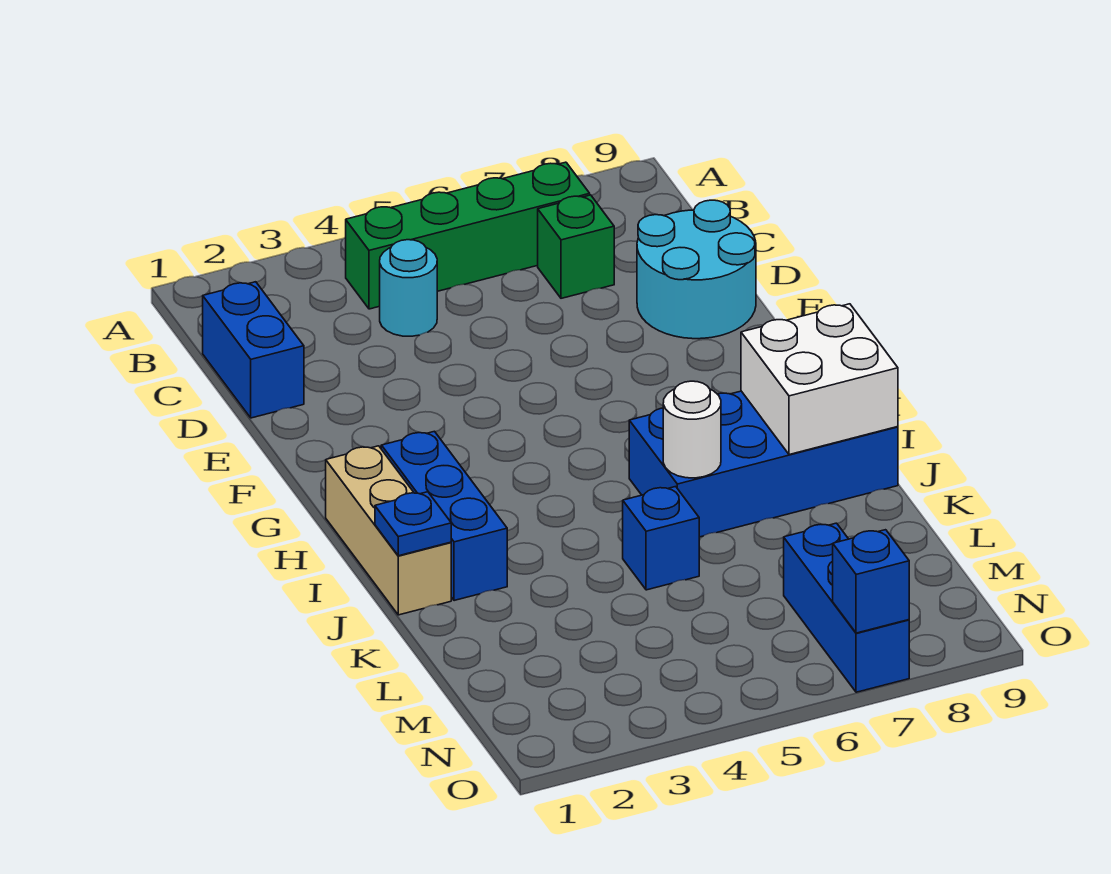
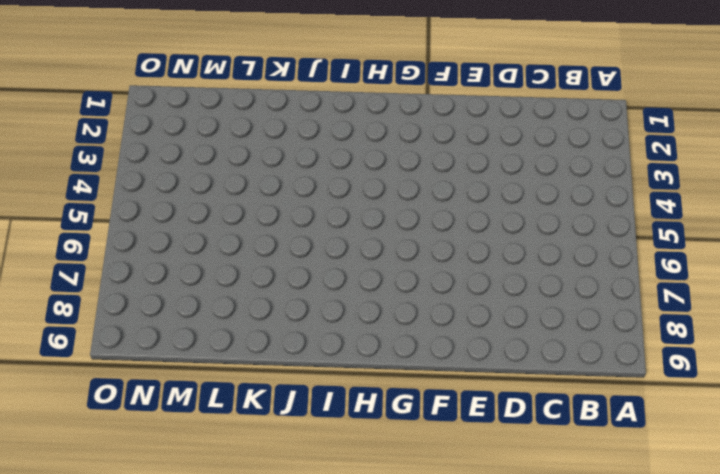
none -> green brick B4:B7 level 1
none -> blue brick C1:D1 level 1
none -> cyan round brick C4 level 1

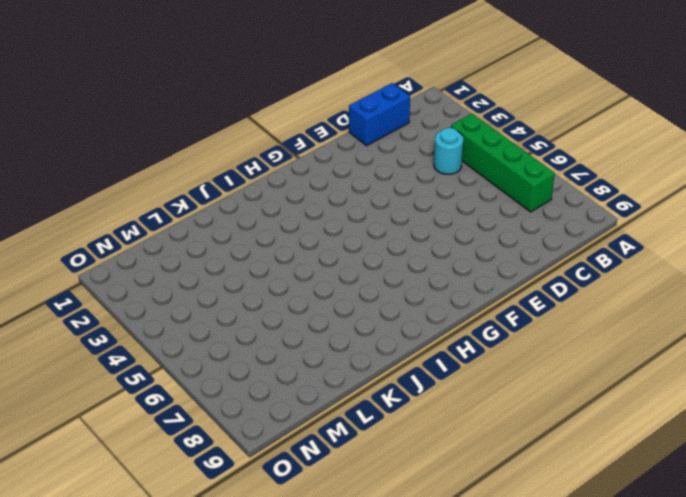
none -> green brick C7 level 1
none -> cyan round brick D8:E9 level 1
none -> tan brick H1:J1 level 1

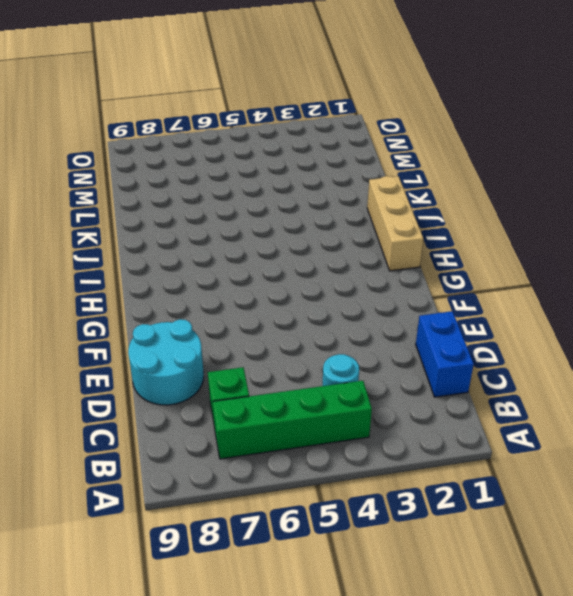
none -> blue brick H2:J2 level 1
none -> blue brick I6:J9 level 1
none -> blue brick K5 level 1

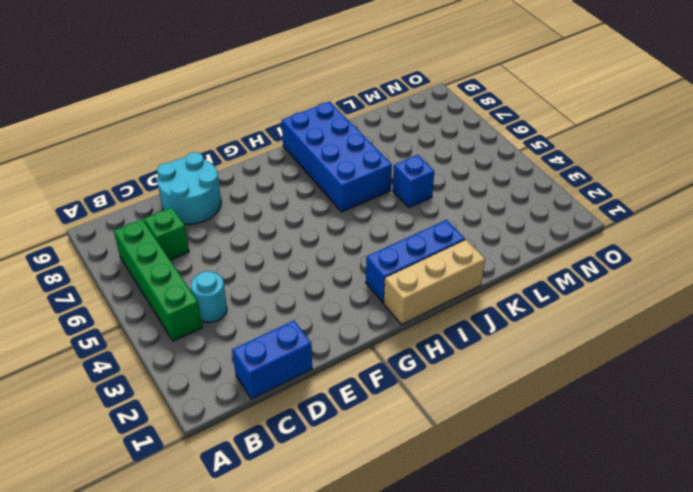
none -> blue brick M7:O7 level 1
none -> white brick I8:J9 level 2
none -> blue plate J1 level 2

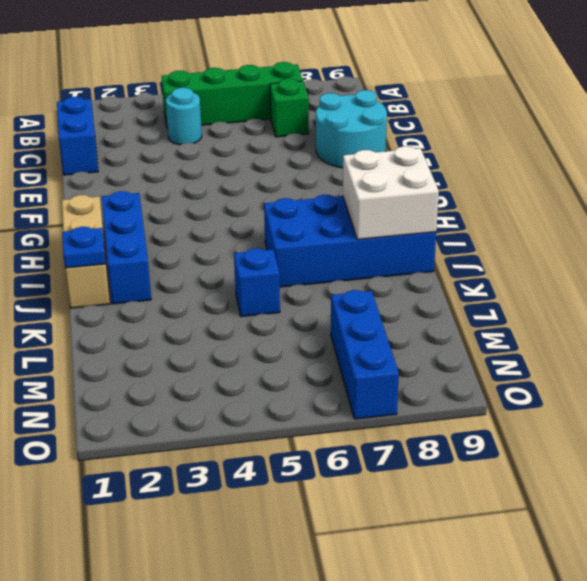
none -> white round brick J6 level 2
none -> blue brick O7 level 2

